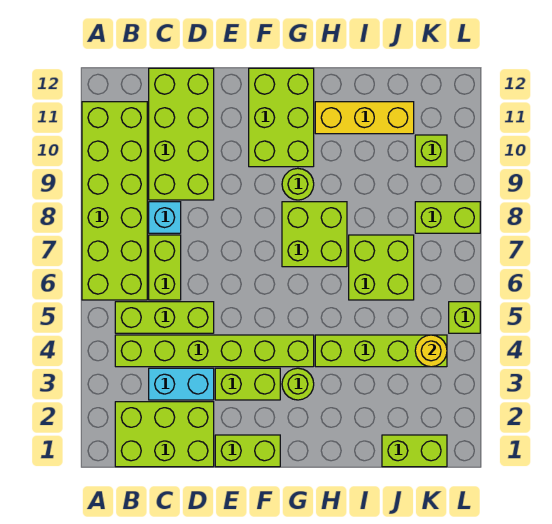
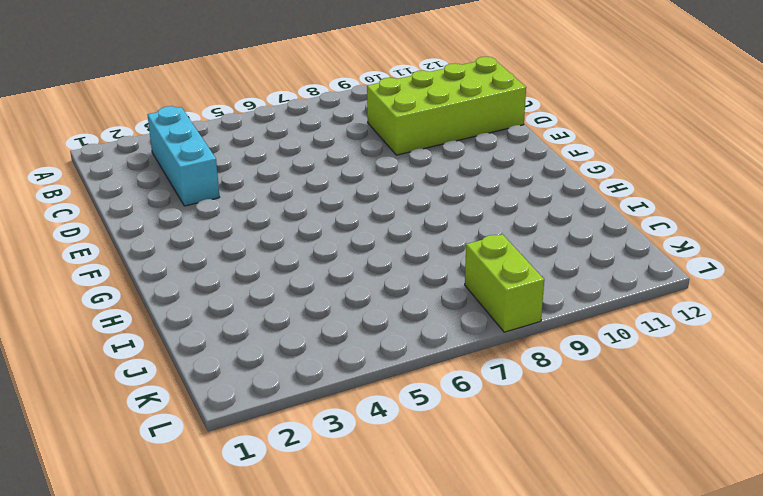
cyan brick B3:D3 level 1 -> cyan brick C3:D3 level 1
none -> lime brick A6:B11 level 1
none -> lime brick B1:D2 level 1
none -> lime brick B4:G4 level 1

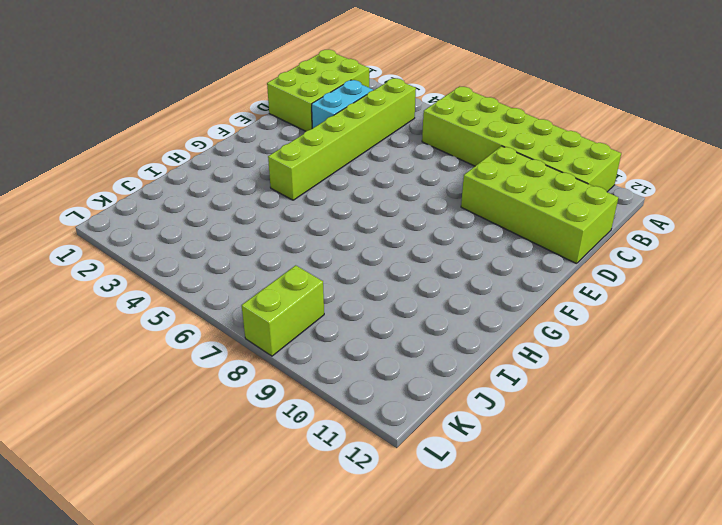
none -> lime brick B5:D5 level 1
none -> lime brick C6:C7 level 1
none -> cyan brick C8 level 1

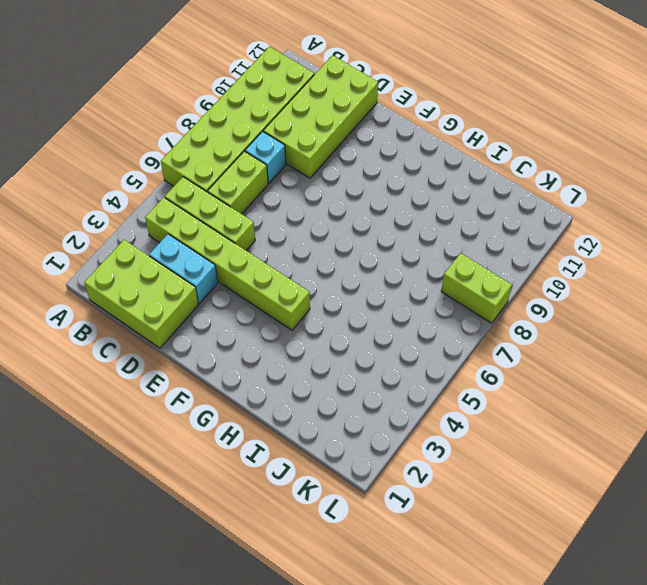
none -> lime brick E1:F1 level 1
none -> lime brick E3:F3 level 1
none -> lime brick F10:G12 level 1

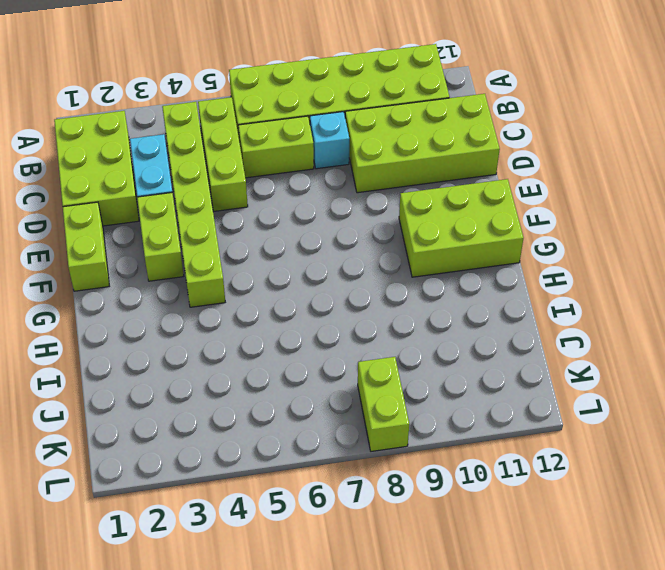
none -> lime round brick G3 level 1
none -> lime brick G7:H8 level 1
none -> lime round brick G9 level 1

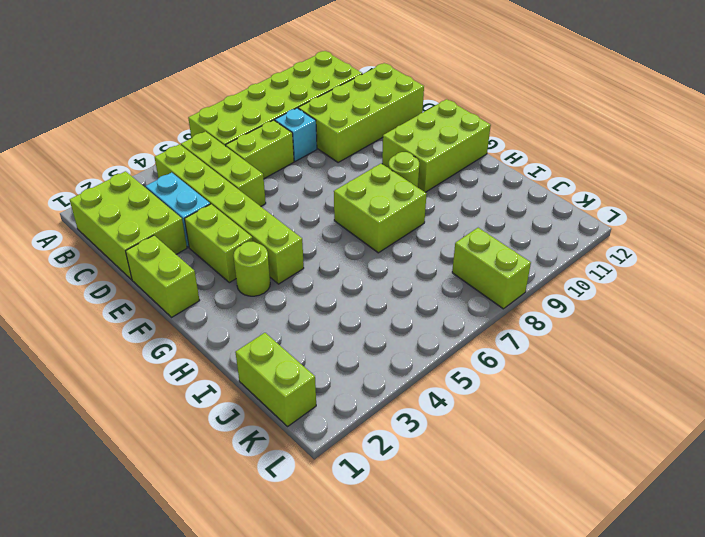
none -> lime brick H4:K4 level 1
none -> yellow brick H11:J11 level 1
none -> lime brick I6:J7 level 1

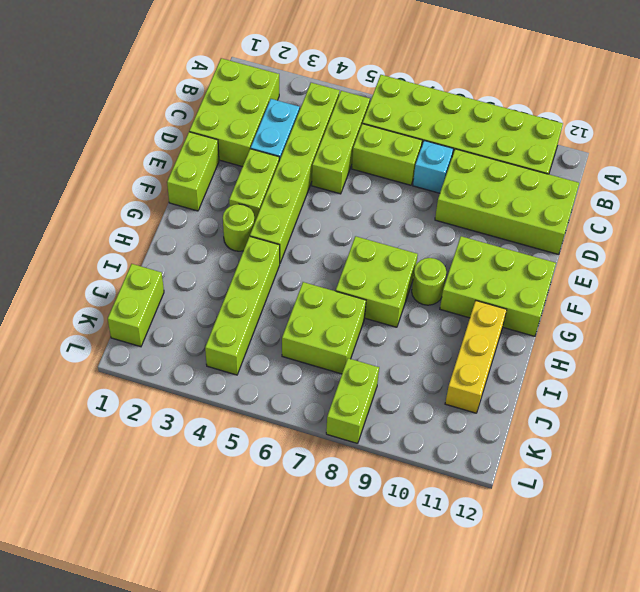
none -> lime brick K10 level 1
none -> lime brick L5 level 1
none -> yellow round brick K4 level 2

